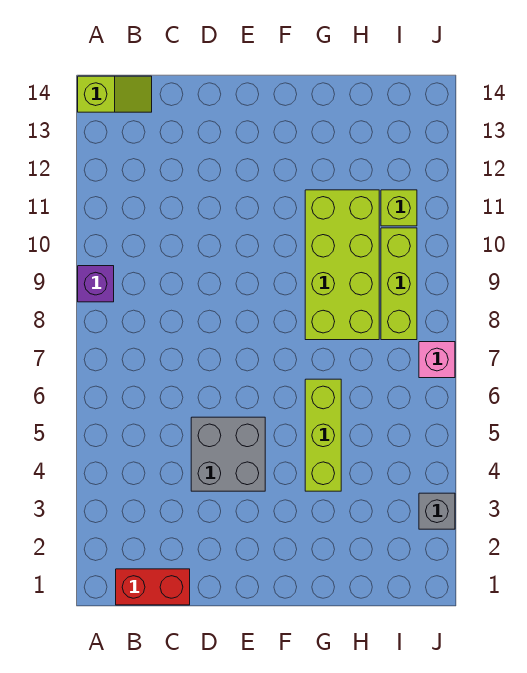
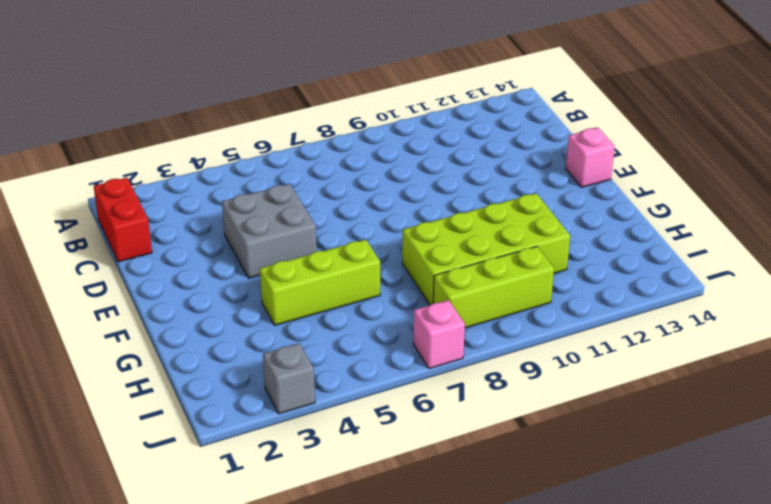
pink brick E14 level 1 -> none
none -> purple brick A9 level 1
none -> lime slope A14:B14 level 1 top A

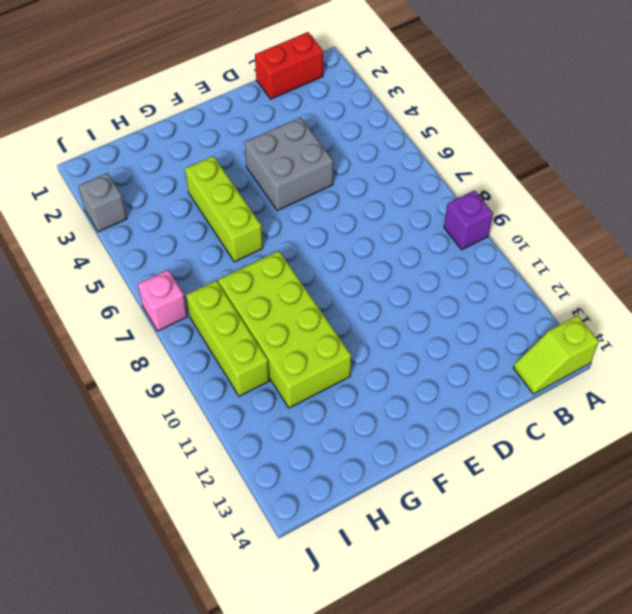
none -> lime brick I11 level 1

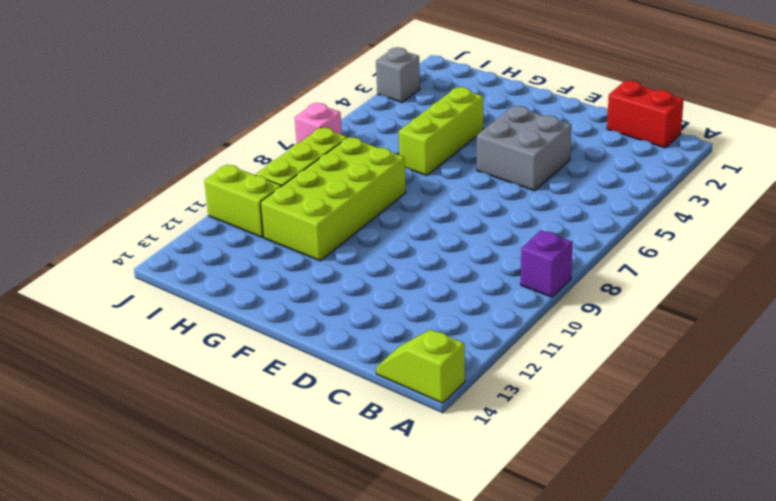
lime brick I11:J11 level 1 -> lime brick I11 level 1

